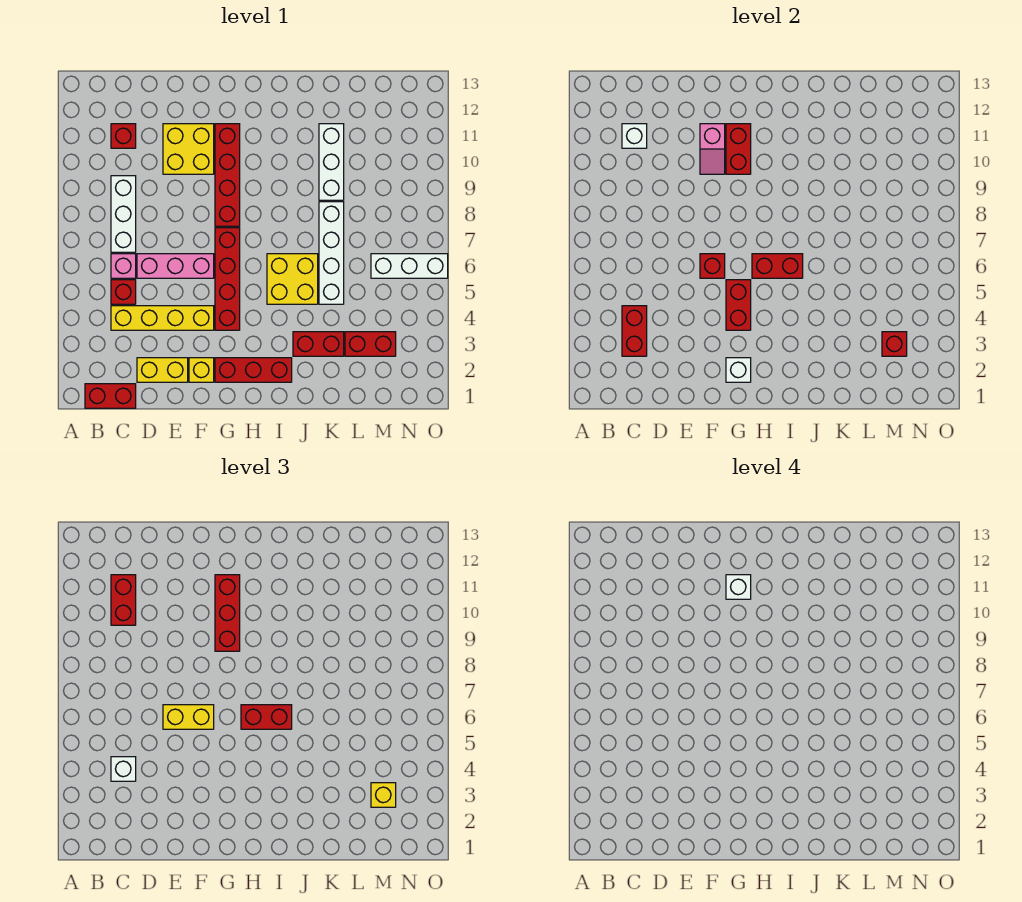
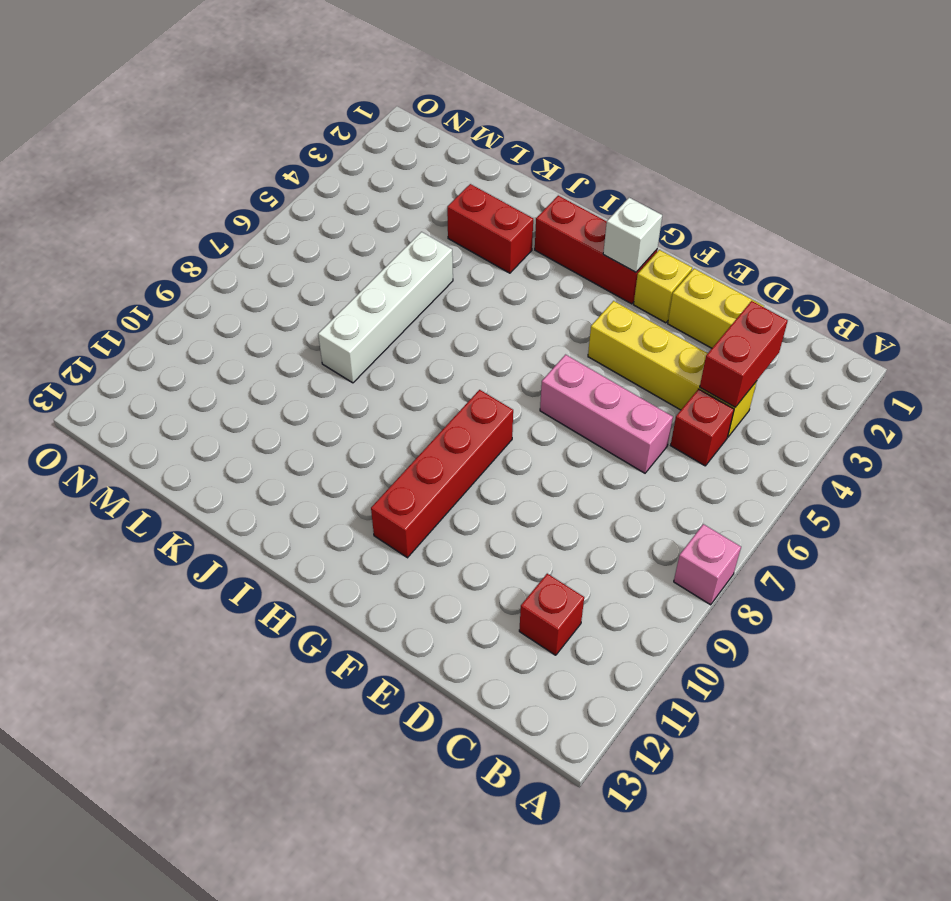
pink brick A8 level 1 -> pink brick C6 level 1
none -> red brick B1:C1 level 1
none -> white brick C7:C9 level 1
none -> yellow brick E10:F11 level 1
none -> red brick G4:G7 level 1

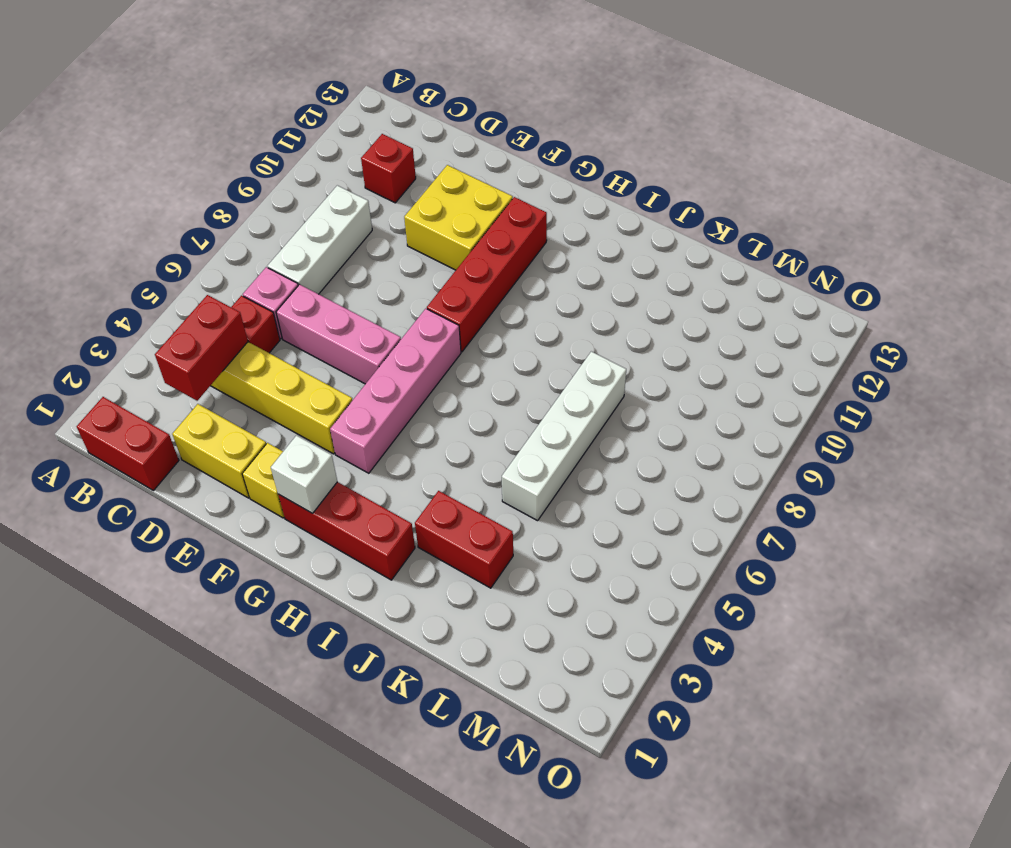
pink brick G4:G7 level 1 -> red brick G4:G7 level 1
none -> yellow brick I5:J6 level 1
none -> white brick K9:K11 level 1
none -> red brick L3:M3 level 1
none -> white brick M6:O6 level 1

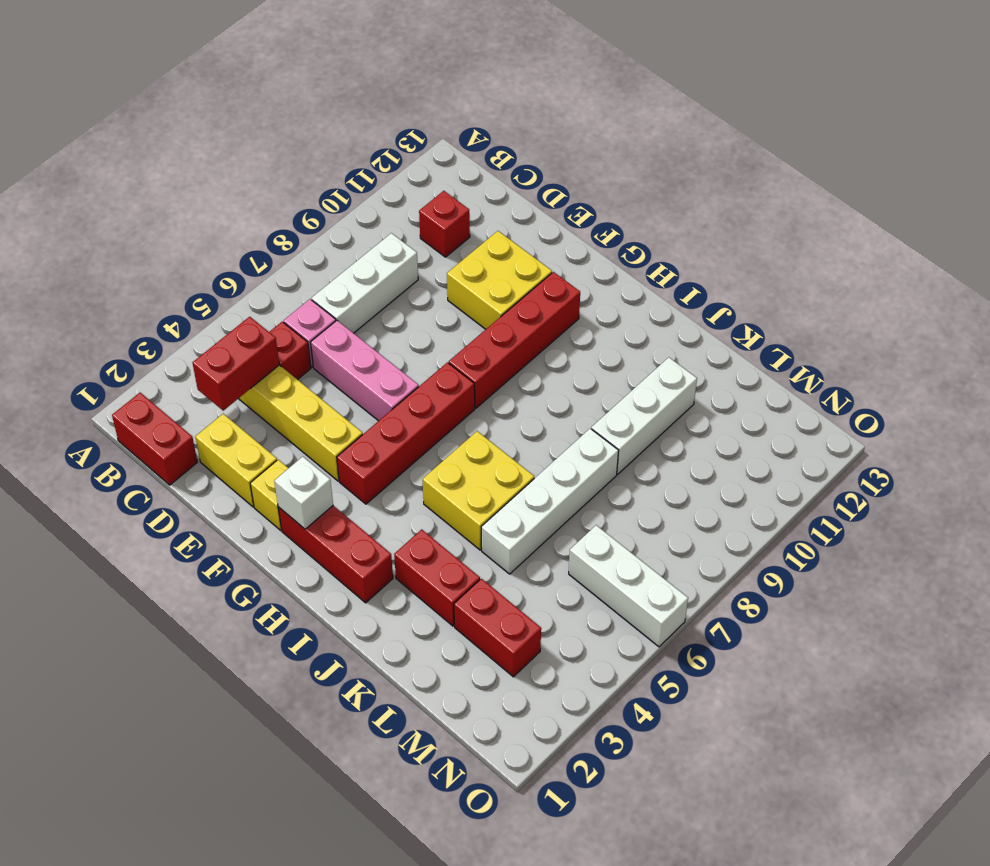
none -> white brick C11 level 2
none -> red brick F6 level 2
none -> pink slope F10:F11 level 2 top 11
none -> red brick G4:G5 level 2

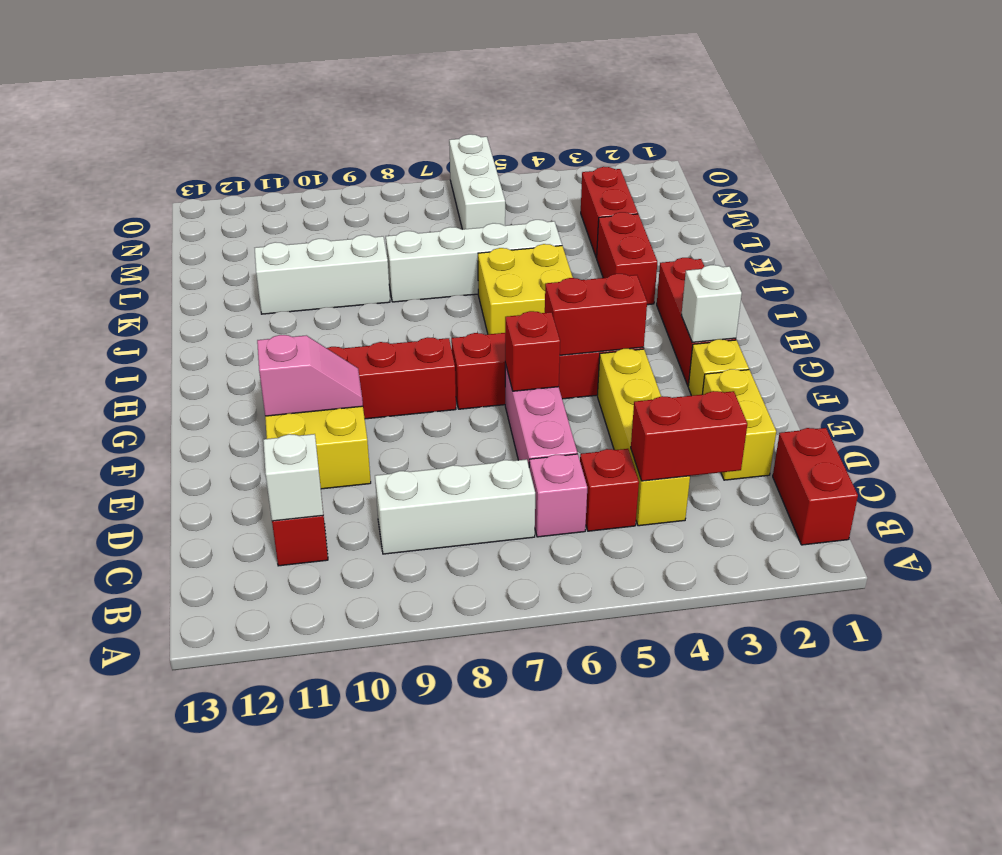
none -> red brick G10:G11 level 2
none -> red brick H6:I6 level 2
none -> red brick M3 level 2
none -> white brick C4 level 3

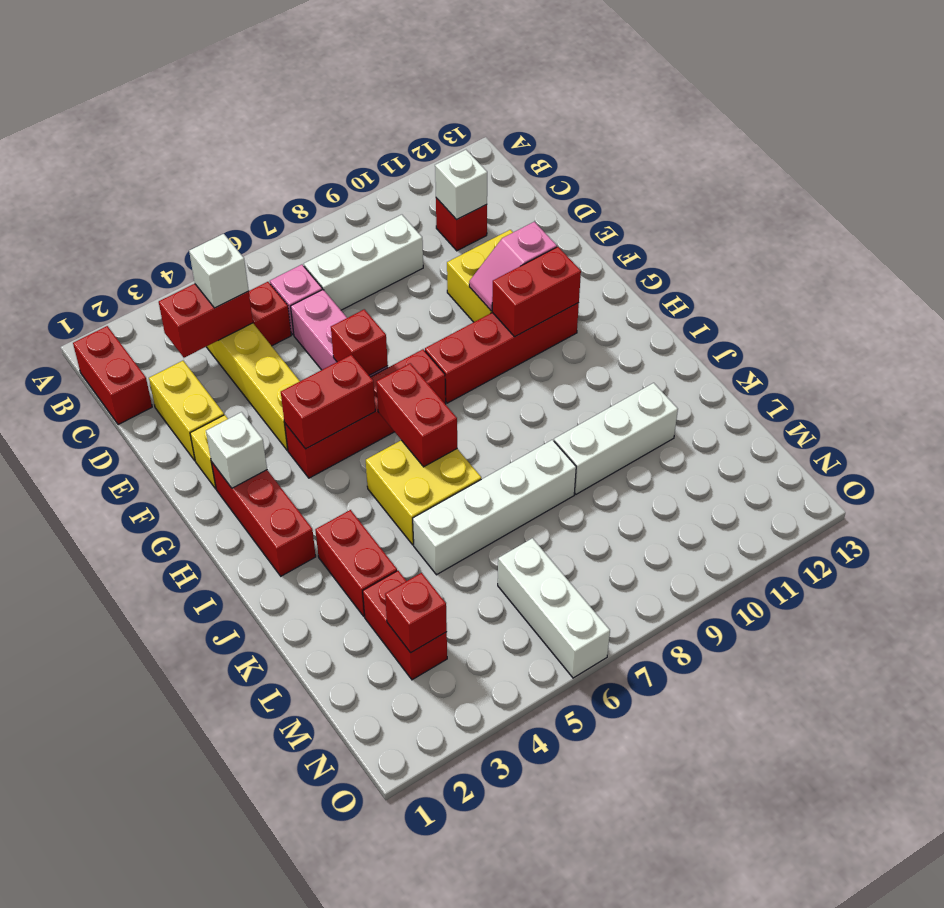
none -> red brick C10:C11 level 3
none -> yellow brick E6:F6 level 3
none -> red brick G9:G11 level 3
none -> red brick H6:I6 level 3

